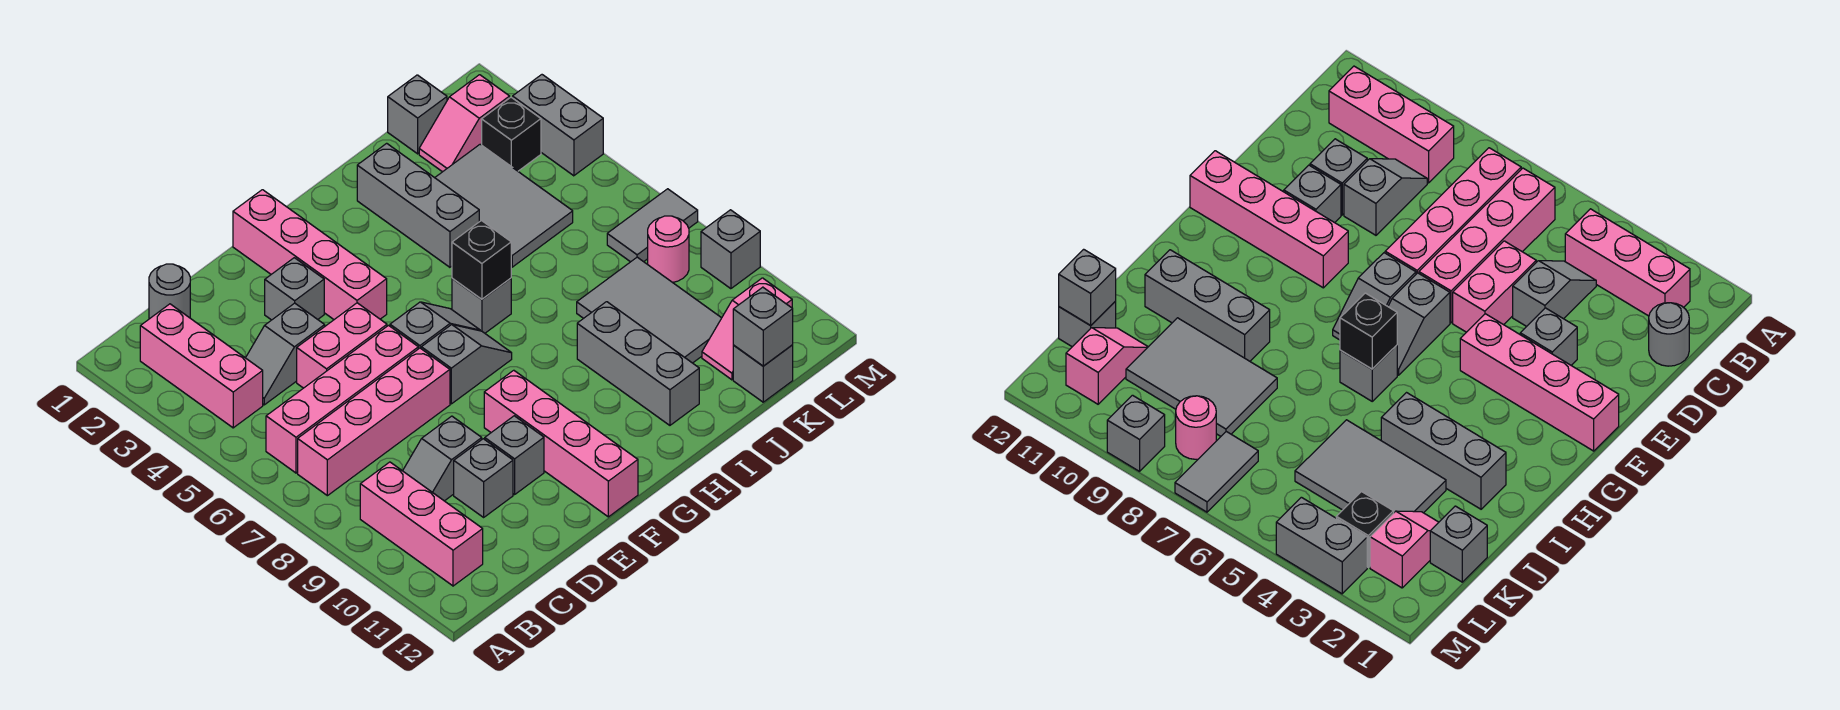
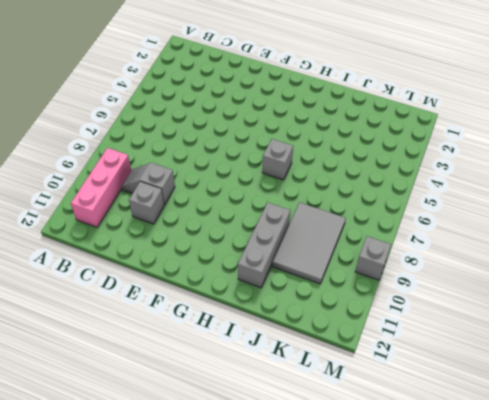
none -> pink brick B2:B4 level 1
none -> pink brick B6:E6 level 1
none -> pink brick B7:E7 level 1
none -> grey round brick C1 level 1

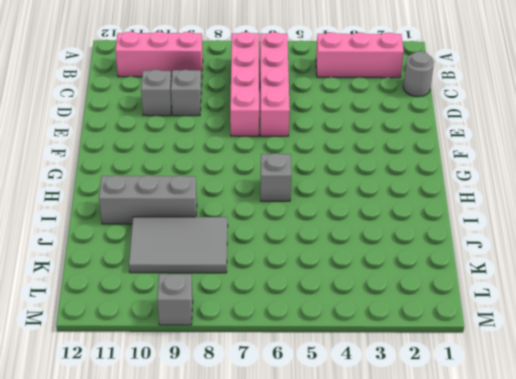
none -> grey slope C4:D4 level 1 top D
none -> pink brick D5:E5 level 1
none -> grey brick E3 level 1
none -> grey brick E10 level 1

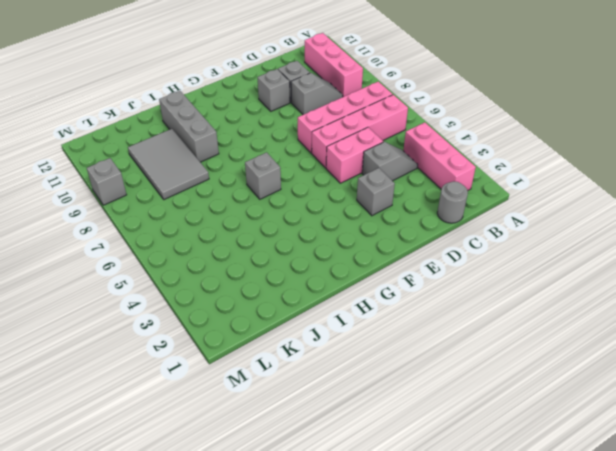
none -> pink brick F1:F4 level 1
none -> grey slope F6:G6 level 1 top F
none -> grey slope F7:G7 level 1 top F
none -> pink brick F9:F12 level 1

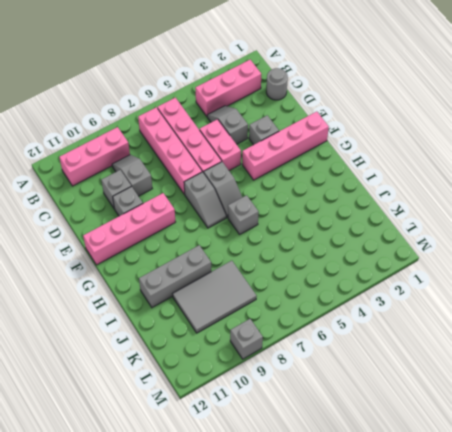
none -> grey brick I2:I4 level 1
none -> grey tile J3:K5 level 1
none -> grey brick K1 level 1
none -> pink slope K2:L2 level 1 top L

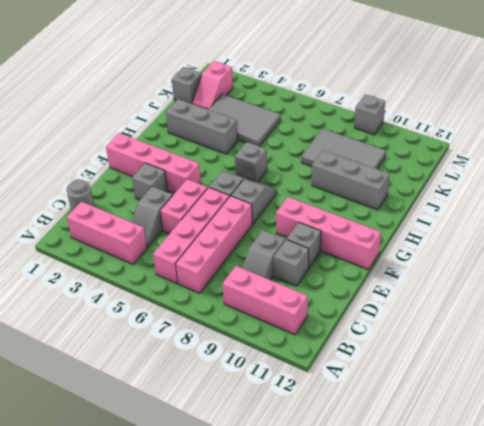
none -> pink slope K11:L11 level 1 top L
none -> grey brick K12 level 1
none -> black brick L3 level 1
none -> grey tile L7:M7 level 1

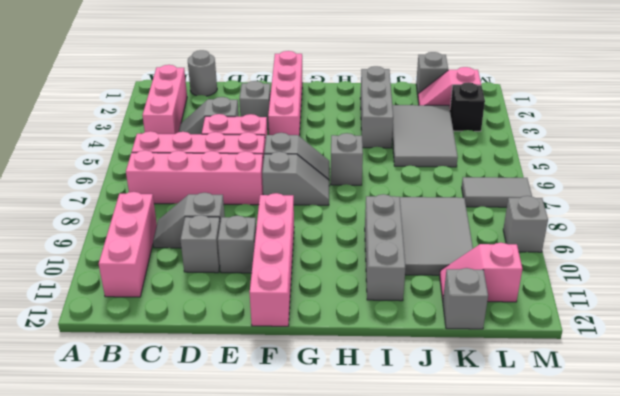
none -> pink round brick L8 level 1
none -> grey brick M3:M4 level 1
none -> black brick H6 level 2
none -> grey brick K12 level 2

